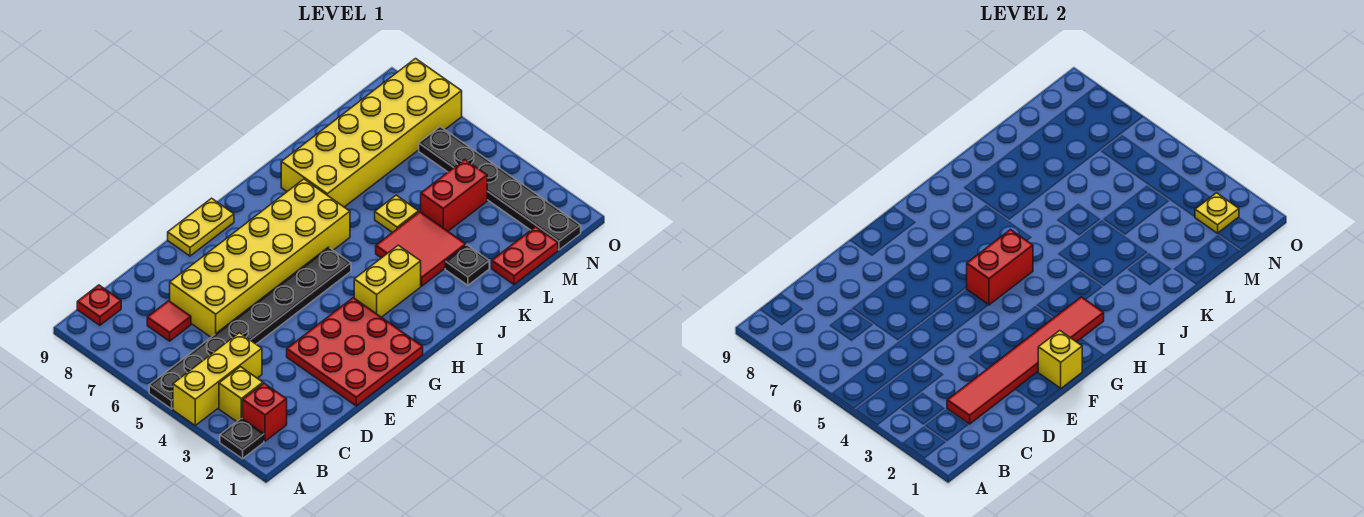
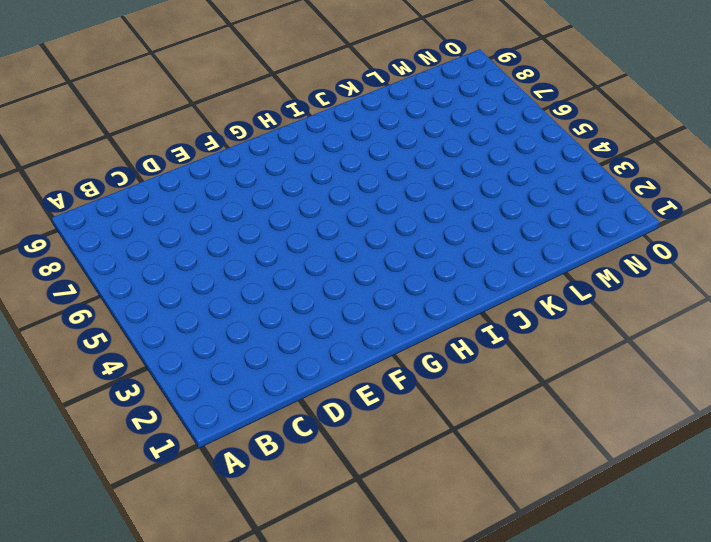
none -> black plate A2 level 1
none -> yellow brick A4:C4 level 1
none -> black plate A5:H5 level 1

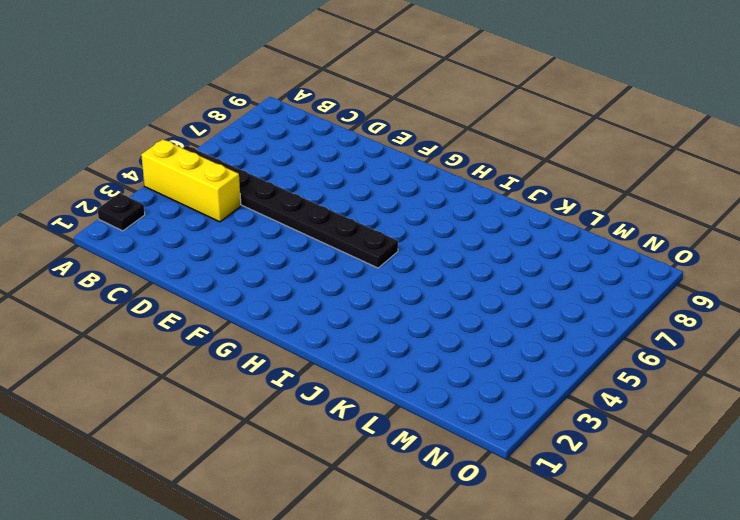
none -> red brick B2 level 1
none -> yellow brick B3 level 1
none -> red plate B9 level 1

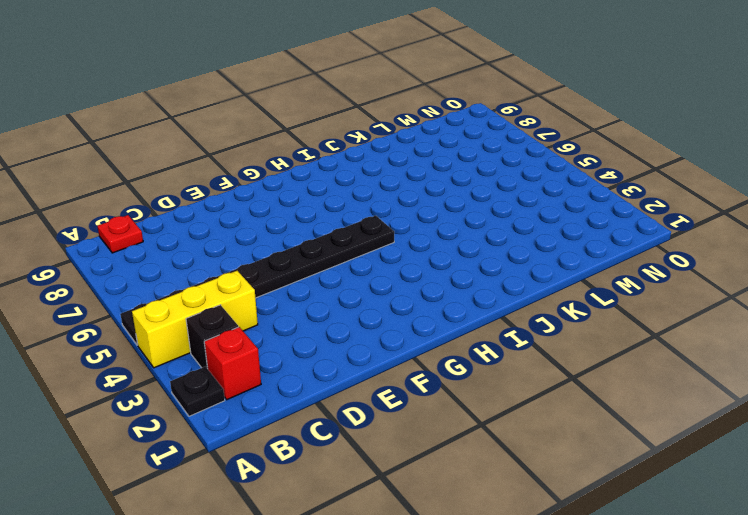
black brick B3 level 1 -> yellow brick B3 level 1
none -> red tile C7 level 1
none -> yellow brick D6:I7 level 1
none -> red plate E1:G3 level 1

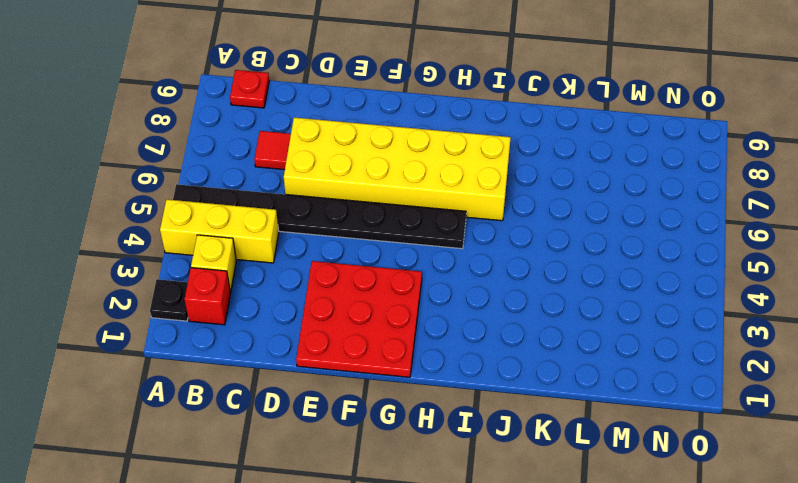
none -> yellow plate F9:G9 level 1
none -> yellow brick H3:I3 level 1
none -> red tile J3:K4 level 1

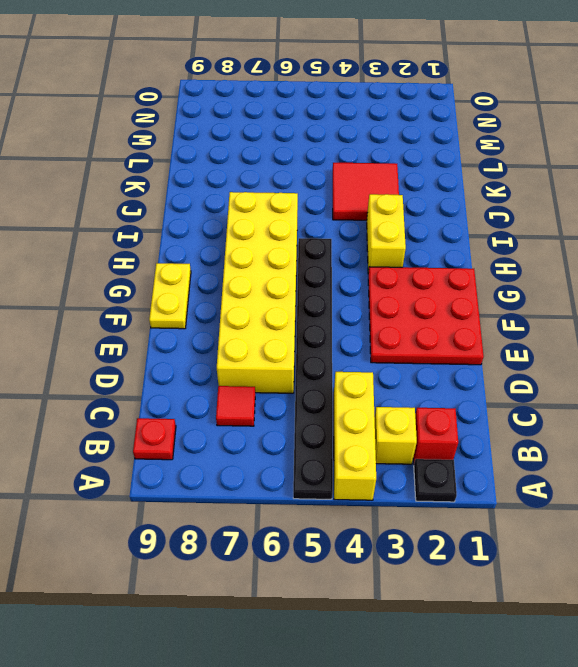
none -> yellow brick J7:O8 level 1
none -> black plate K2 level 1
none -> yellow plate K5 level 1

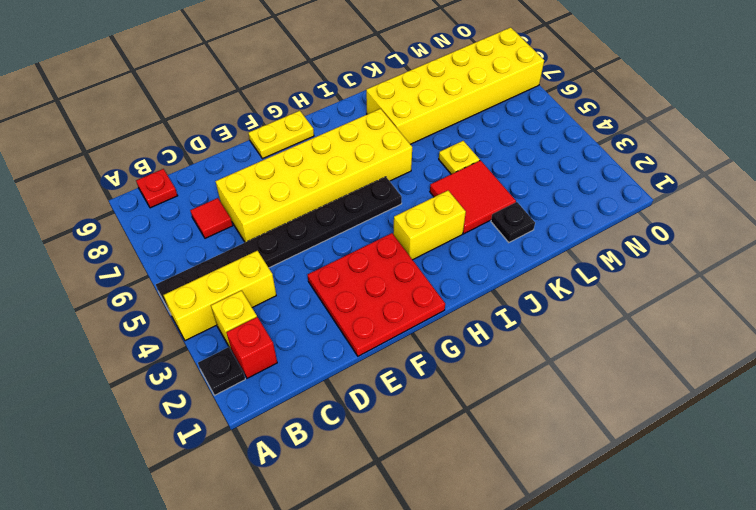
none -> red plate L1:M1 level 1
none -> red brick L4:M4 level 1
none -> black plate N1:N6 level 1

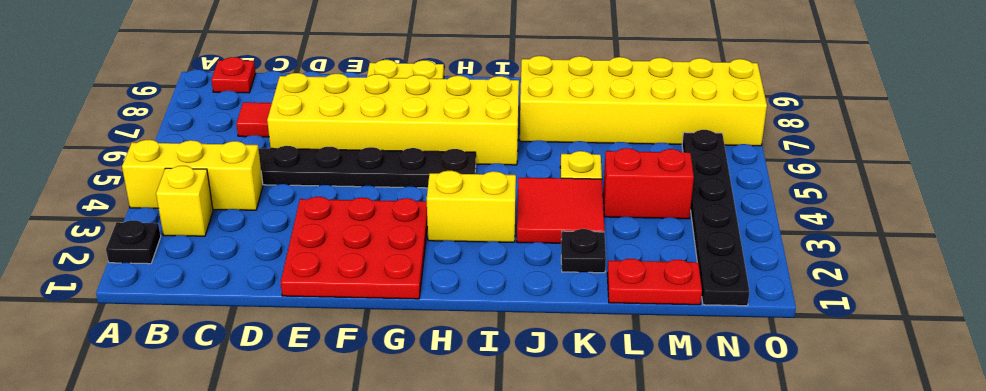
none -> red brick B2 level 1
none -> red tile C2:H2 level 2
none -> yellow brick F1 level 2

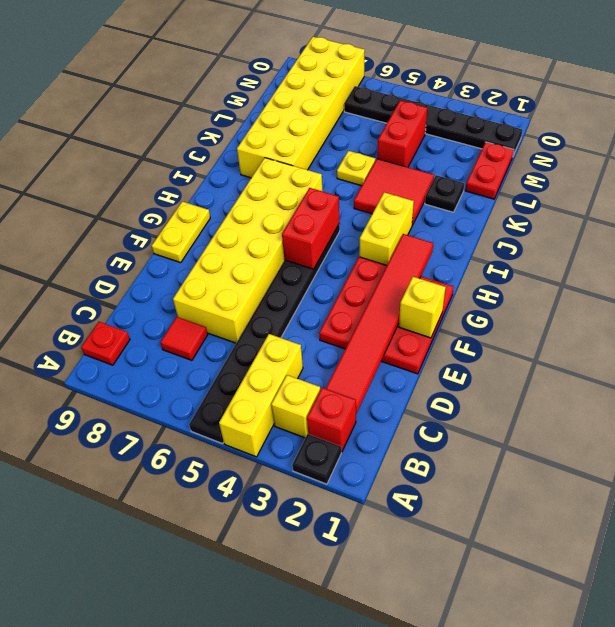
none -> yellow plate N2 level 2

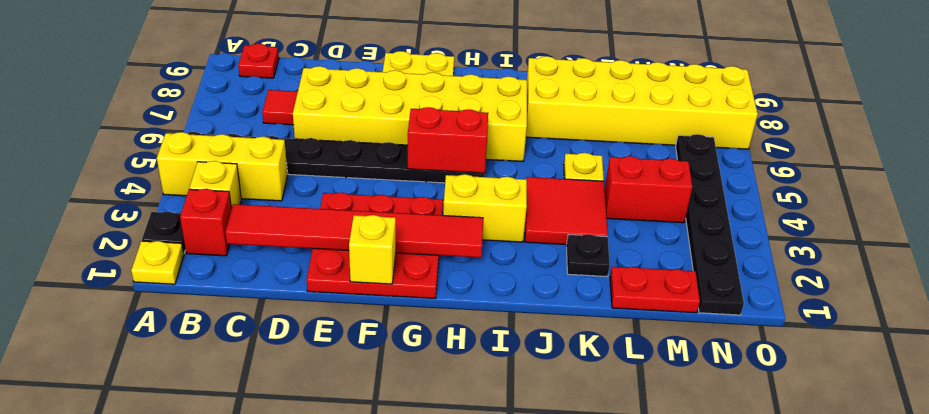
yellow plate A1 level 1 -> yellow plate N2 level 2

